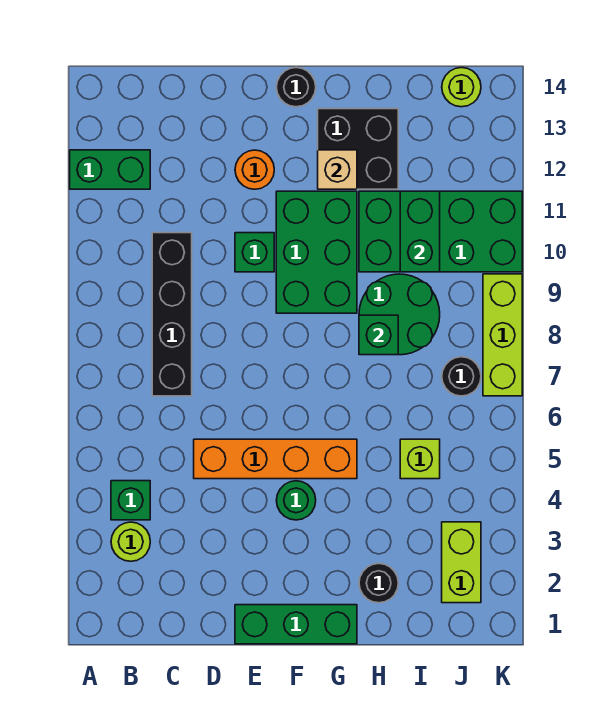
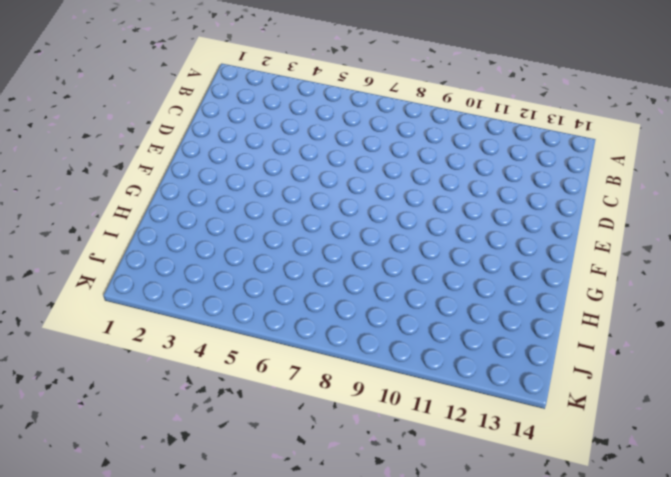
none -> green brick A12:B12 level 1
none -> lime round brick B3 level 1
none -> green brick B4 level 1

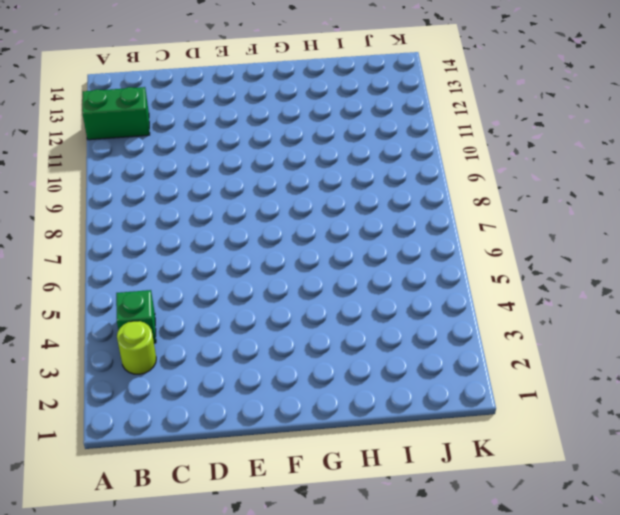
none -> black brick C7:C10 level 1
none -> orange brick D5:G5 level 1
none -> green brick E1:G1 level 1

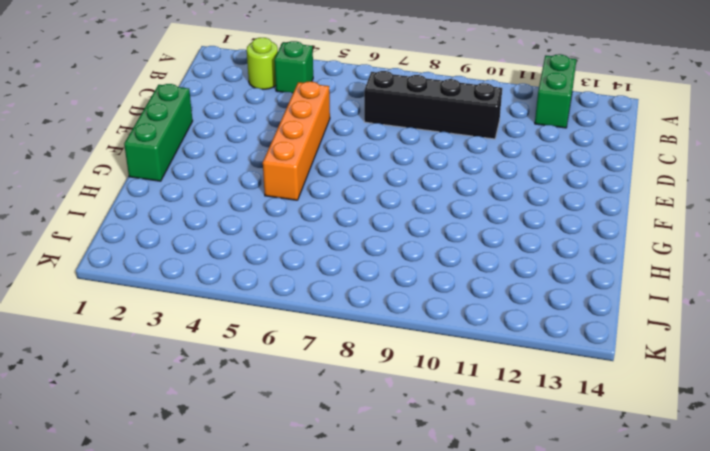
none -> green brick E10 level 1
none -> orange round brick E12 level 1
none -> green round brick F4 level 1

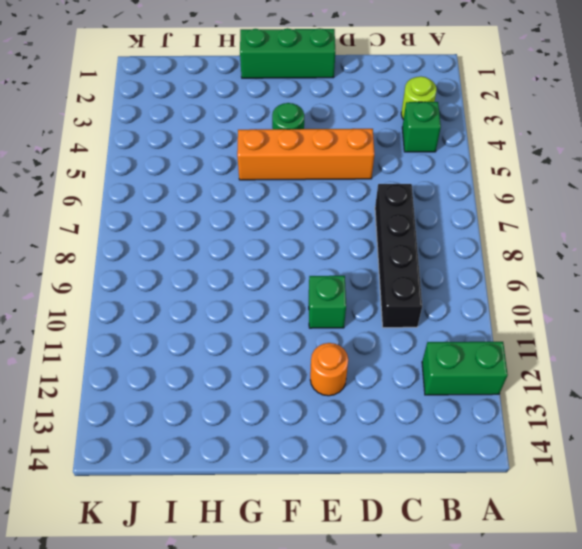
none -> green brick F9:G11 level 1
none -> black round brick F14 level 1
none -> black brick G12:H13 level 1

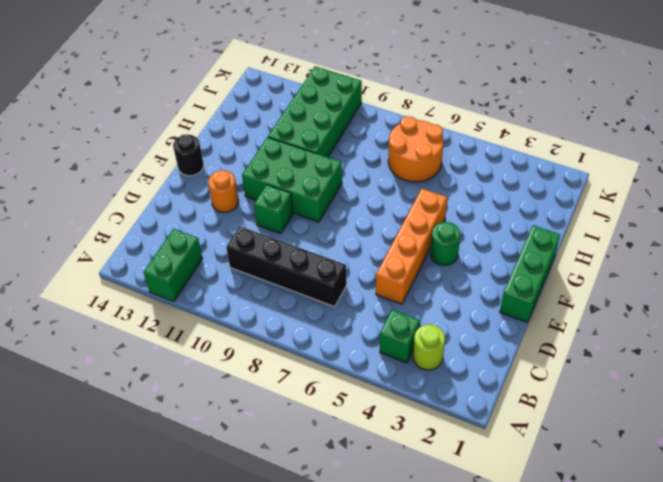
orange round brick I6:J7 level 1 -> black round brick J7 level 1
none -> black brick G12:H13 level 1
none -> black round brick H2 level 1
none -> green round brick H8:I9 level 1

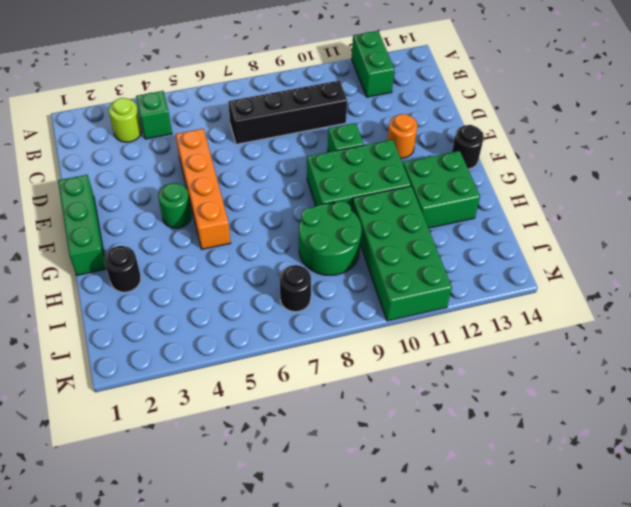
green brick G12:H13 level 1 -> black brick G12:H13 level 1
none -> lime brick I5 level 1
none -> lime brick J2:J3 level 1
none -> lime round brick J14 level 1

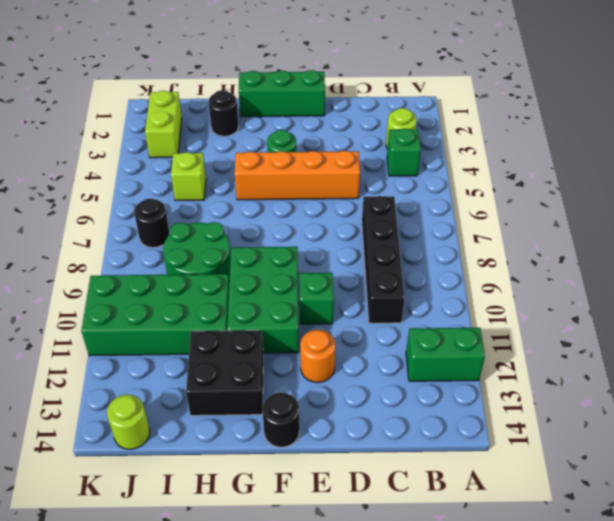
none -> lime brick K7:K9 level 1
none -> tan brick G12 level 2
none -> green brick H8 level 2

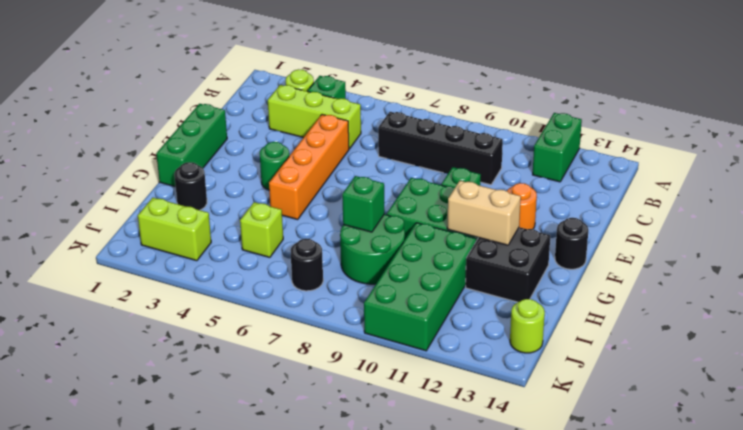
lime brick C3:C5 level 1 -> lime brick K7:K9 level 1
tan brick G11:G12 level 2 -> tan brick G12 level 2
none -> green brick I10:I11 level 2

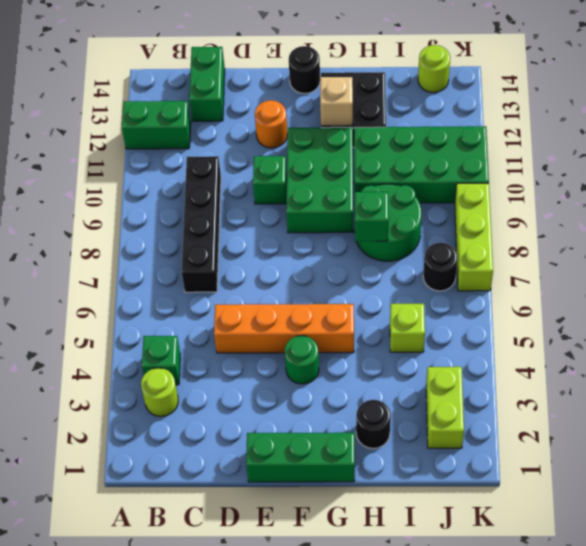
green brick C13:C14 level 1 -> green brick I10:I11 level 2

